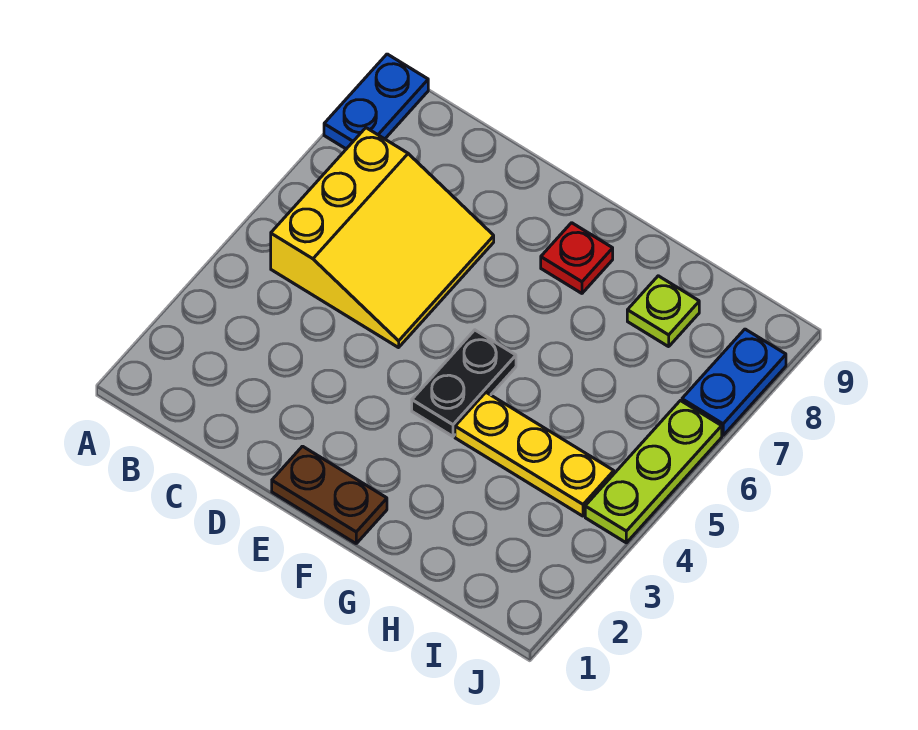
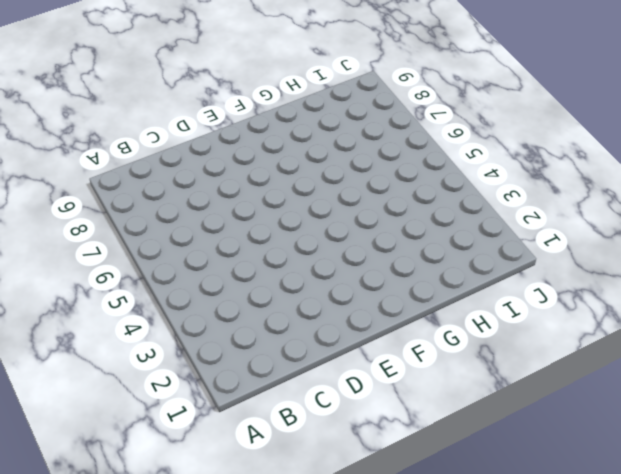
none -> blue plate A8:A9 level 1
none -> yellow slope B5:D7 level 1 top B

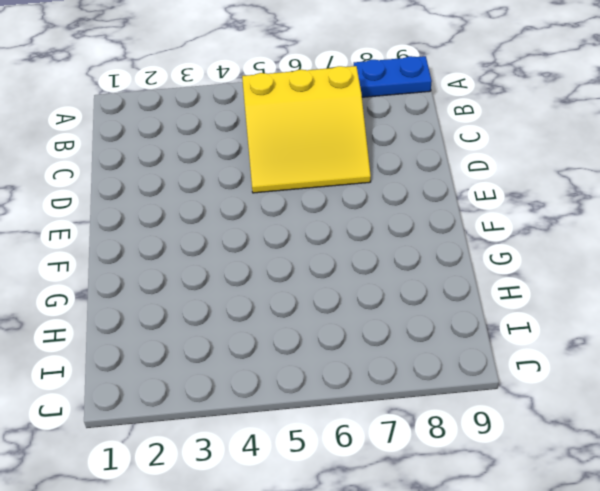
none -> brown plate E1:F1 level 1
none -> black plate F4:F5 level 1

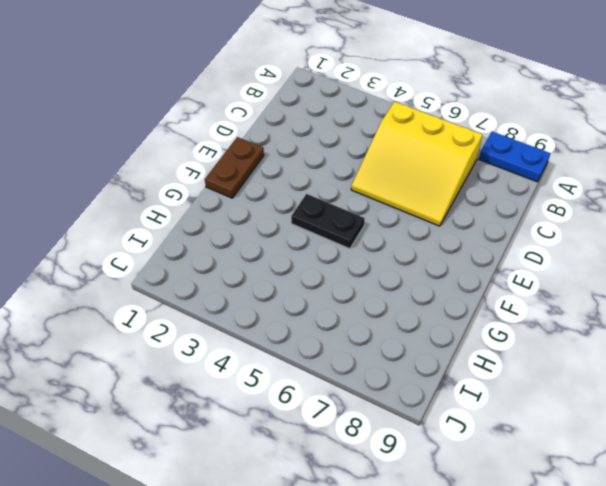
none -> red plate F8 level 1
none -> yellow plate G4:I4 level 1

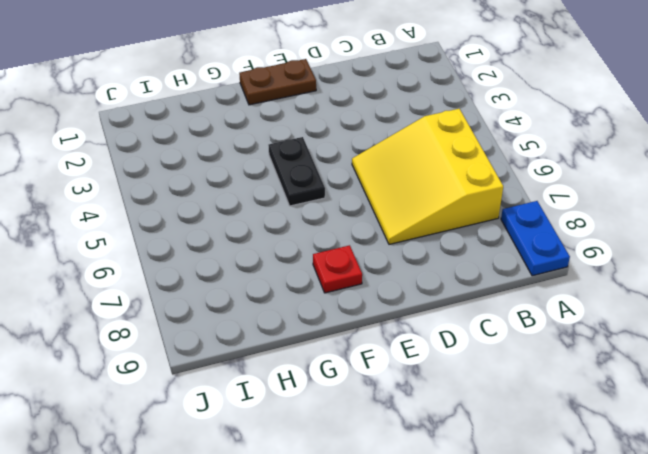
none -> yellow plate G4:I4 level 1
none -> lime plate H8 level 1

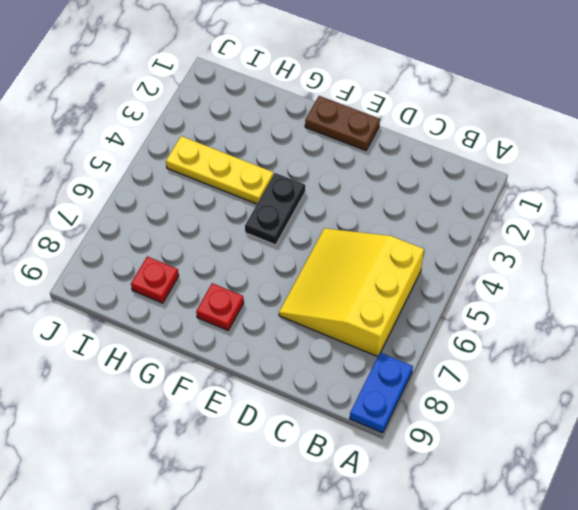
red plate H8 level 1 -> lime plate H8 level 1
none -> lime plate J4:J6 level 1
none -> blue plate J7:J8 level 1

